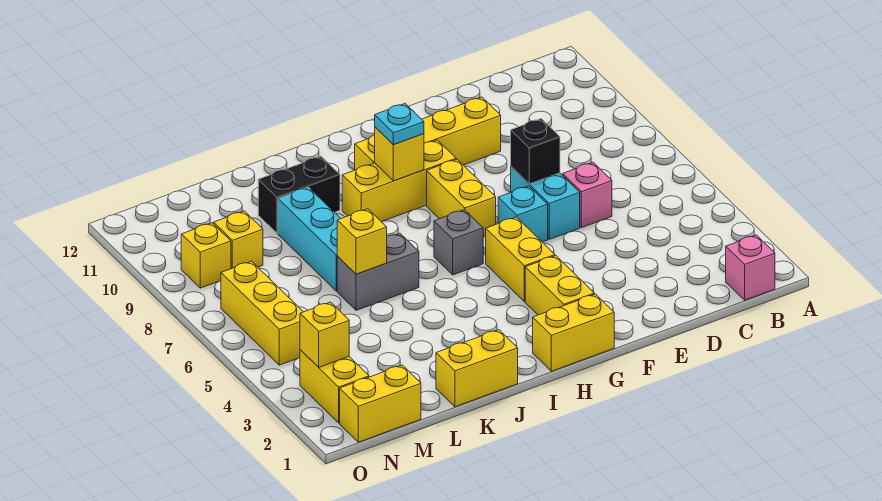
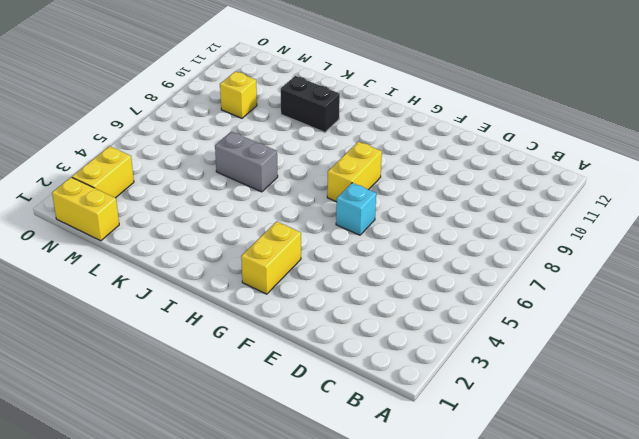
none -> pink brick B1 level 1
none -> pink brick D6 level 1
none -> cyan brick E6:E7 level 1

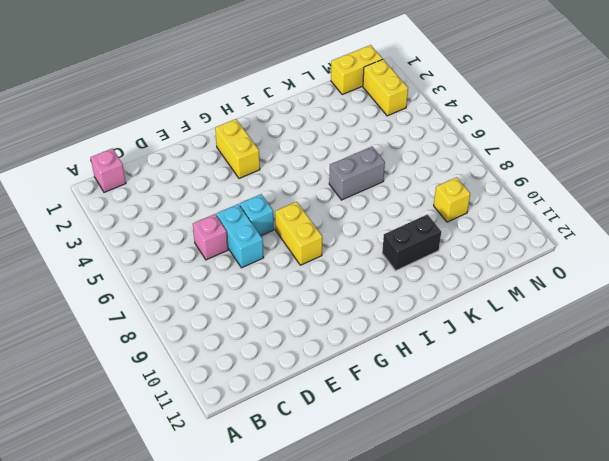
none -> yellow brick E10:H10 level 1
none -> yellow brick G1:H1 level 1
none -> yellow brick G4:G5 level 1

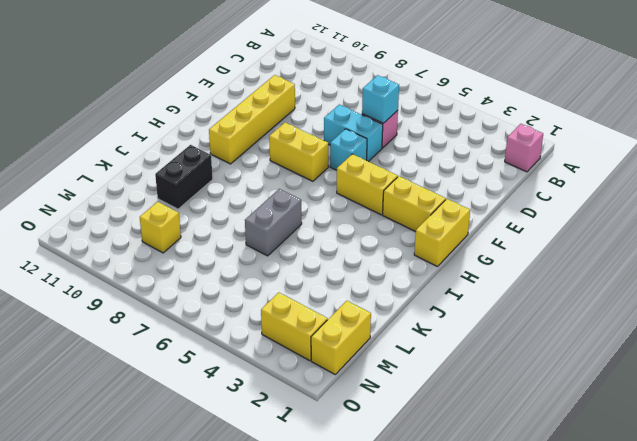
cyan brick D6 level 2 -> none
none -> yellow brick G9:I9 level 1
none -> grey brick H6 level 1
none -> yellow brick J1:K1 level 1

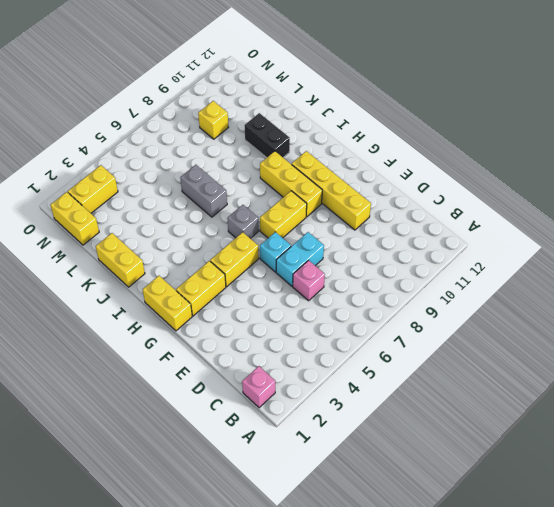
none -> cyan brick K7:K9 level 1
none -> yellow brick N5:N7 level 1
none -> yellow brick N9 level 1

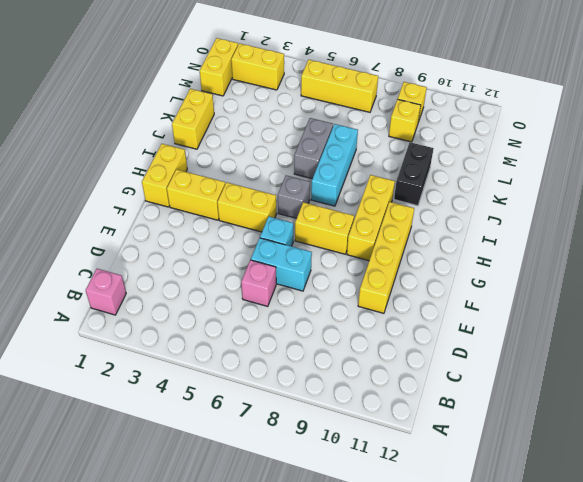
cyan brick I7:K7 level 1 -> cyan brick K7:K9 level 1
none -> black brick E7 level 2
none -> yellow brick H9 level 2
none -> yellow brick K6 level 2

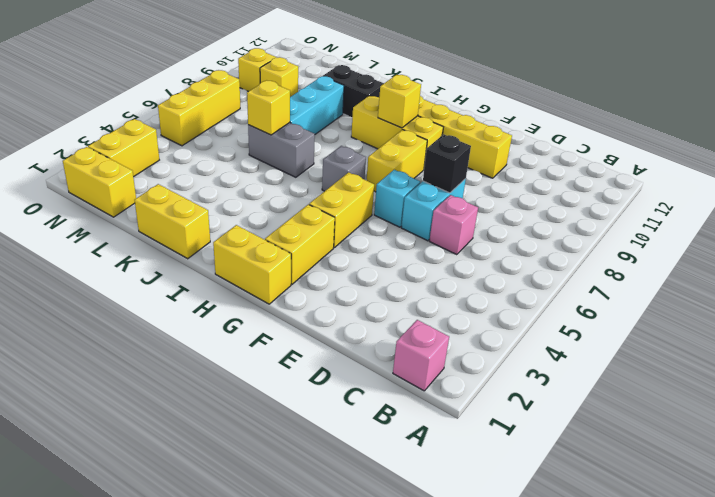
none -> yellow brick N3 level 2
none -> cyan plate H9 level 3

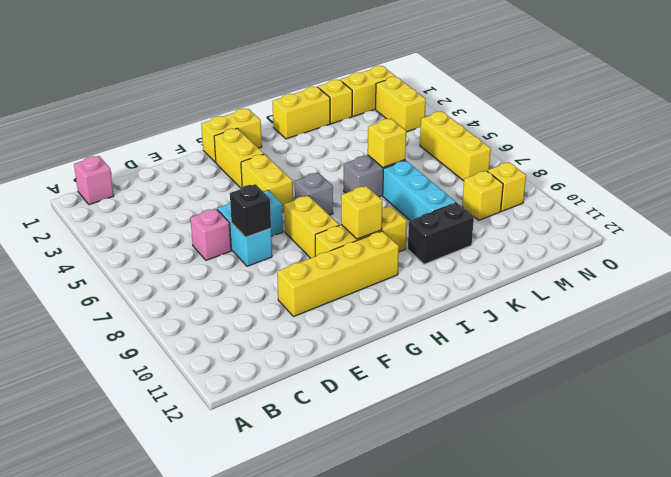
yellow brick L1 level 1 -> yellow brick N3 level 2
none -> cyan plate H9 level 3

